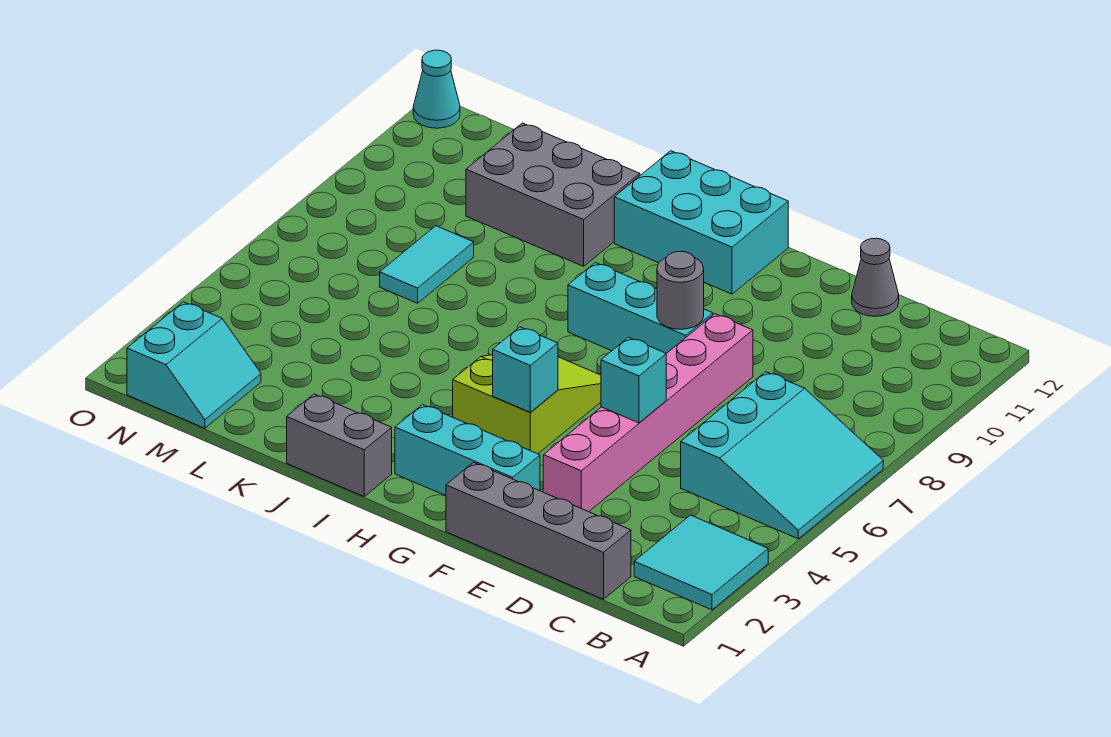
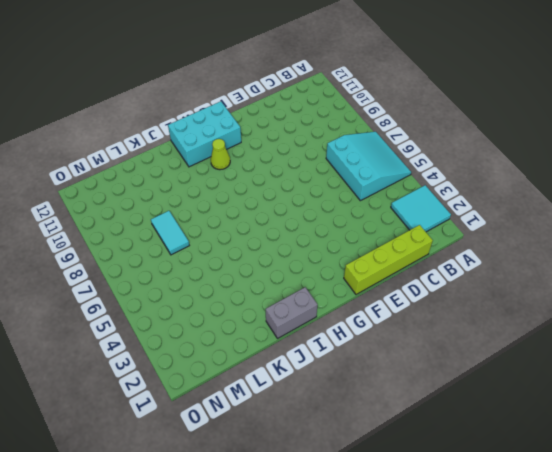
lime brick C1:F1 level 1 -> grey brick C1:F1 level 1
lime cone H10 level 1 -> none
none -> grey cone D12 level 1
none -> pink brick E3:E8 level 1
none -> cyan brick F2:H2 level 1

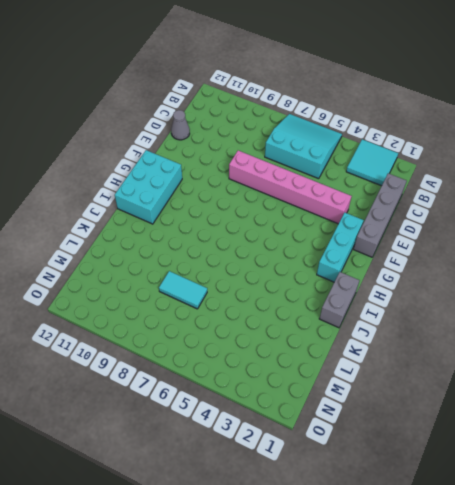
none -> cyan brick F8:H8 level 1
none -> lime slope G4:H6 level 1 top 4
none -> grey brick J10:L11 level 1

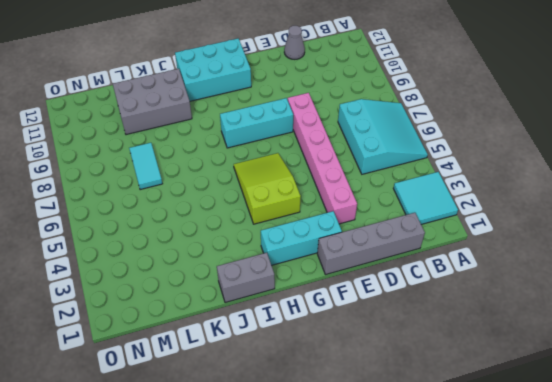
none -> cyan slope M1:N2 level 1 top N
none -> cyan cone O12 level 1
none -> cyan brick E5 level 2

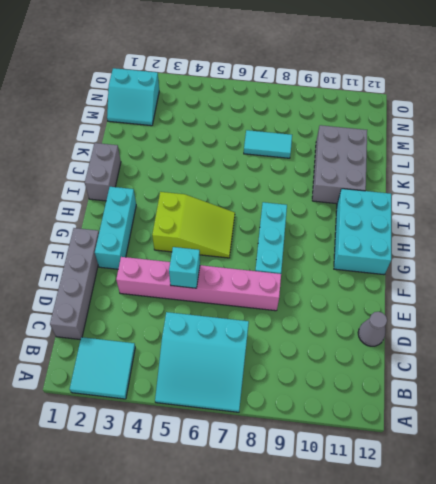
none -> cyan cone O12 level 1
none -> grey round brick F8 level 2
none -> cyan brick G4 level 2

